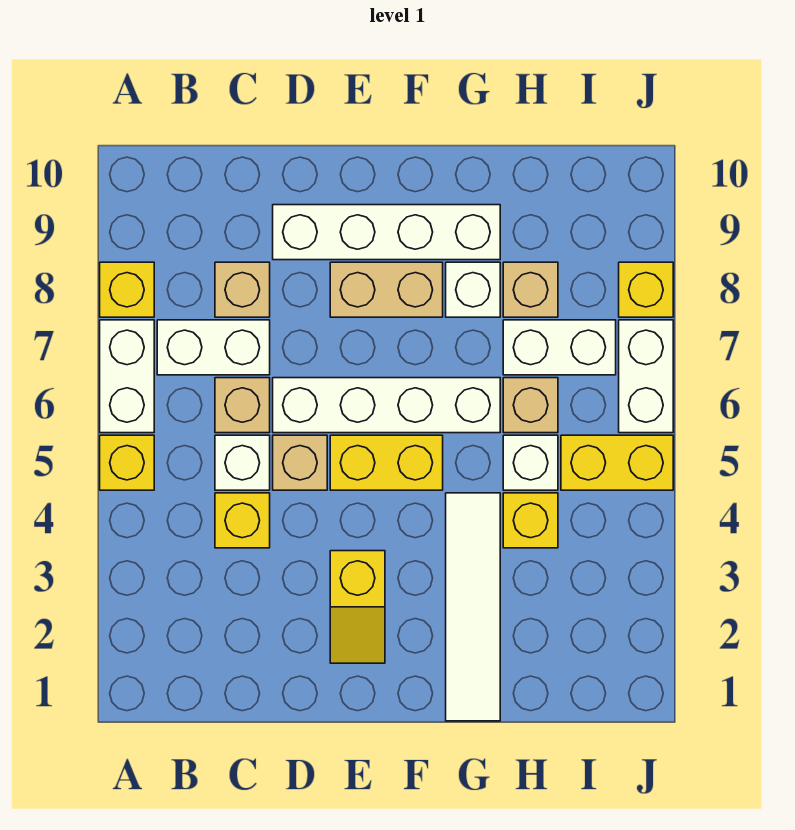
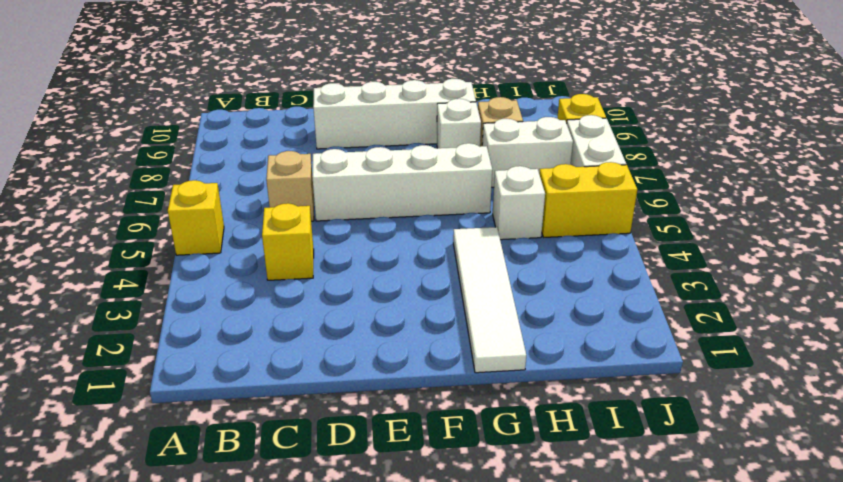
none -> white brick A6:A7 level 1
none -> yellow brick A8 level 1
none -> white brick B7:C7 level 1

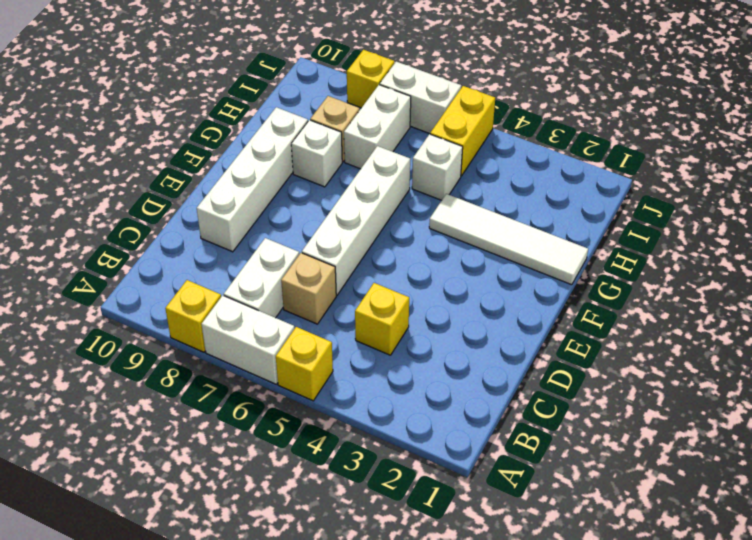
none -> white brick C5 level 1
none -> tan brick C8 level 1
none -> tan brick D5 level 1

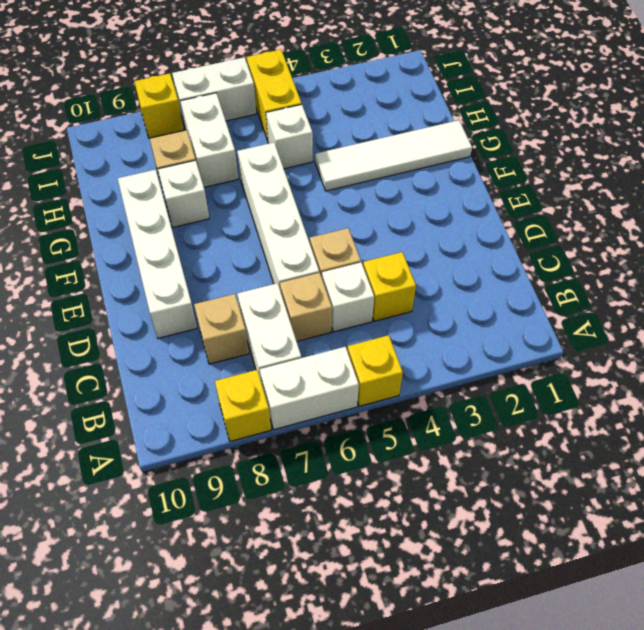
none -> yellow slope E2:E3 level 1 top 3
none -> yellow brick E5:F5 level 1
none -> tan brick E8:F8 level 1

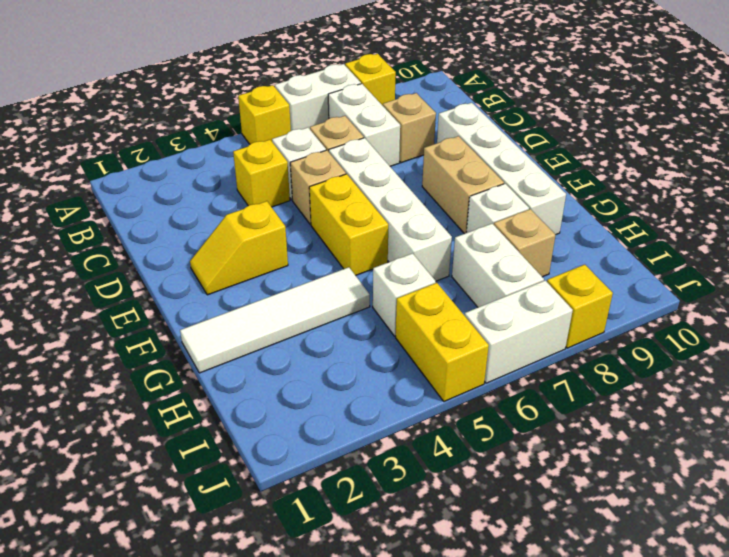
none -> yellow brick H4 level 1
none -> tan brick H6 level 1

